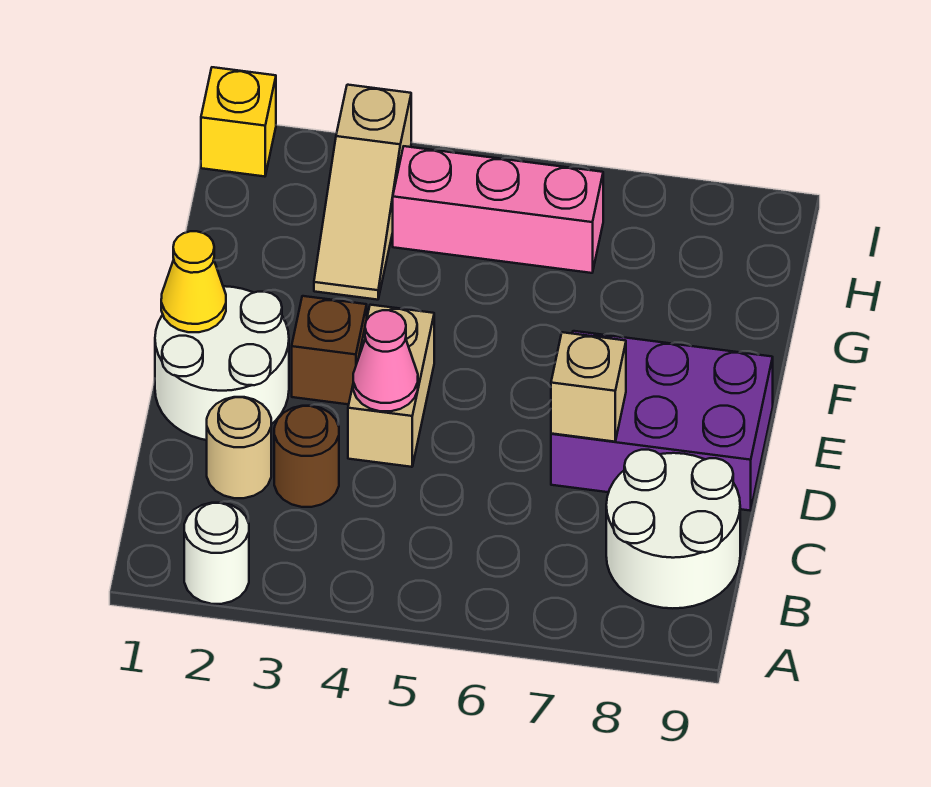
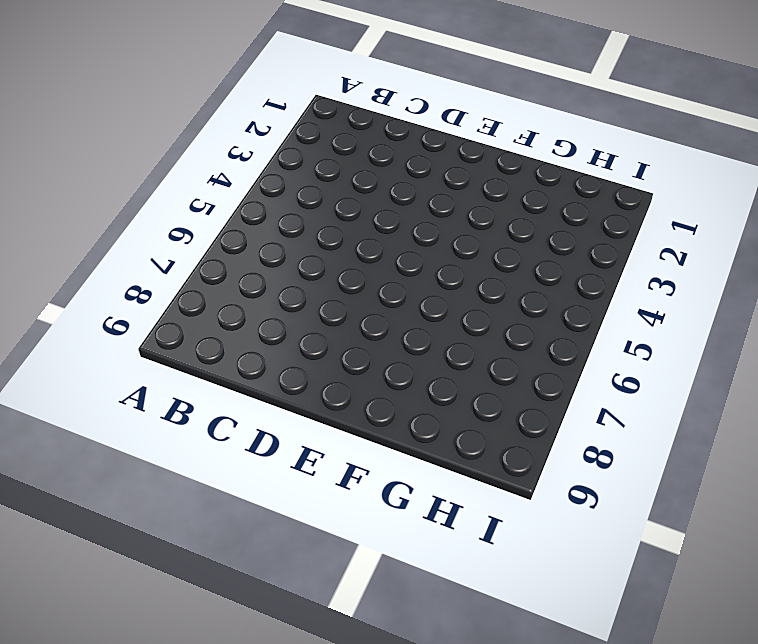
none -> white round brick A2 level 1
none -> white round brick B8:C9 level 1
none -> tan round brick C2 level 1

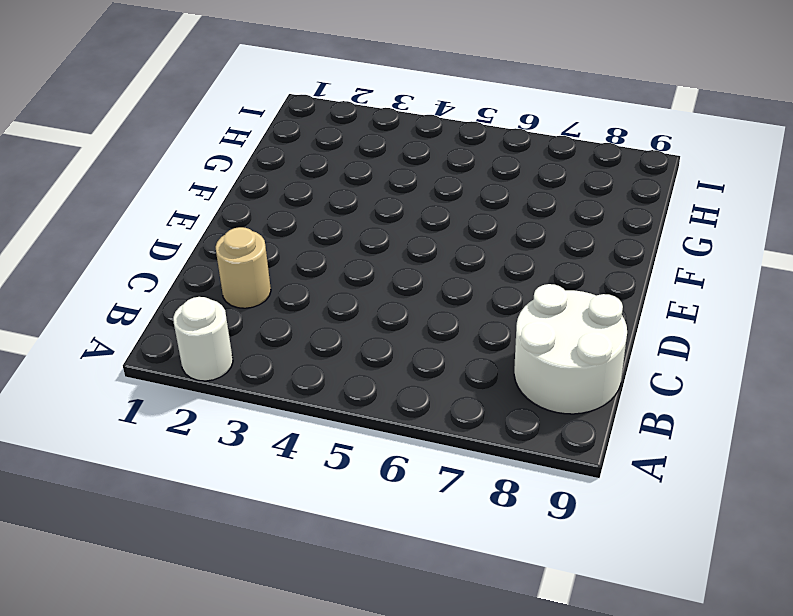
none -> brown round brick C3 level 1
none -> white round brick D1:E2 level 1
none -> tan brick D4:E4 level 1

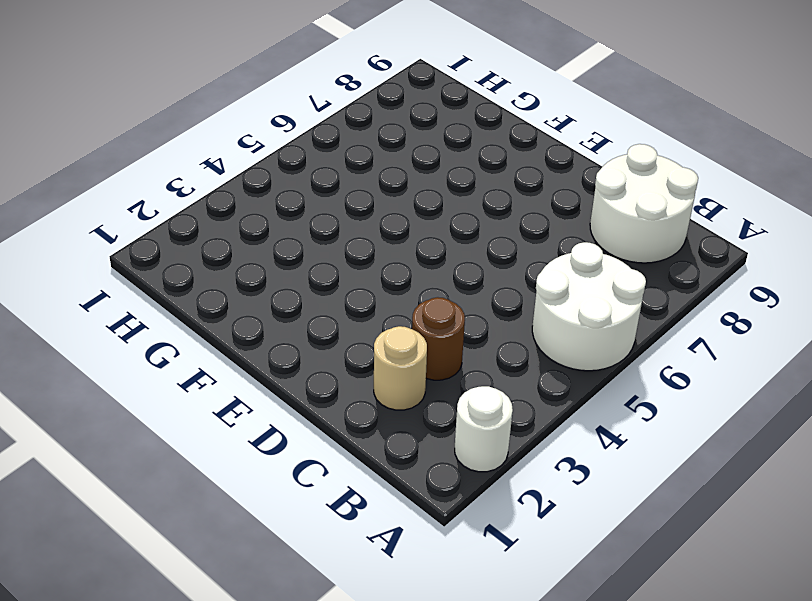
white round brick A5:B6 level 1 -> white round brick D1:E2 level 1
none -> tan brick D4:E4 level 1
none -> purple brick D7:E9 level 1
none -> brown brick E3 level 1

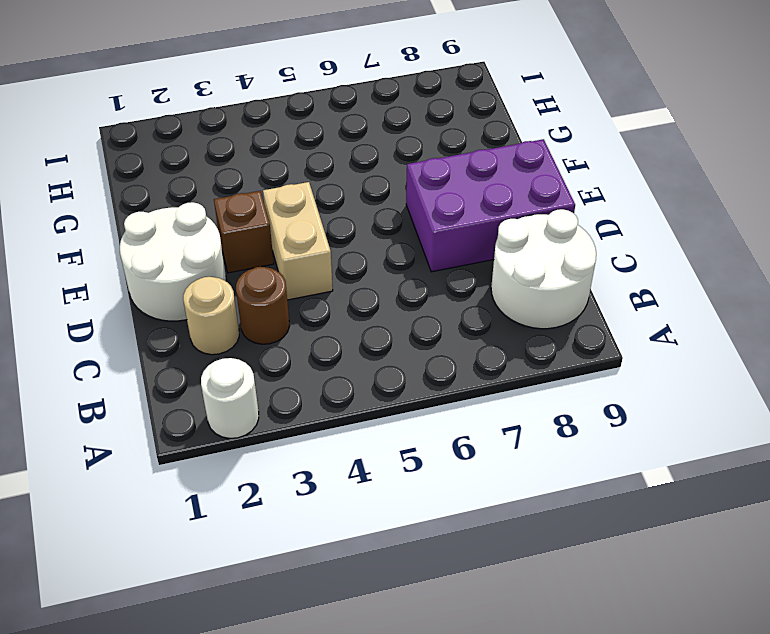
none -> tan slope G3:I3 level 1 top I
none -> pink brick H4:H6 level 1
none -> yellow brick I1 level 1

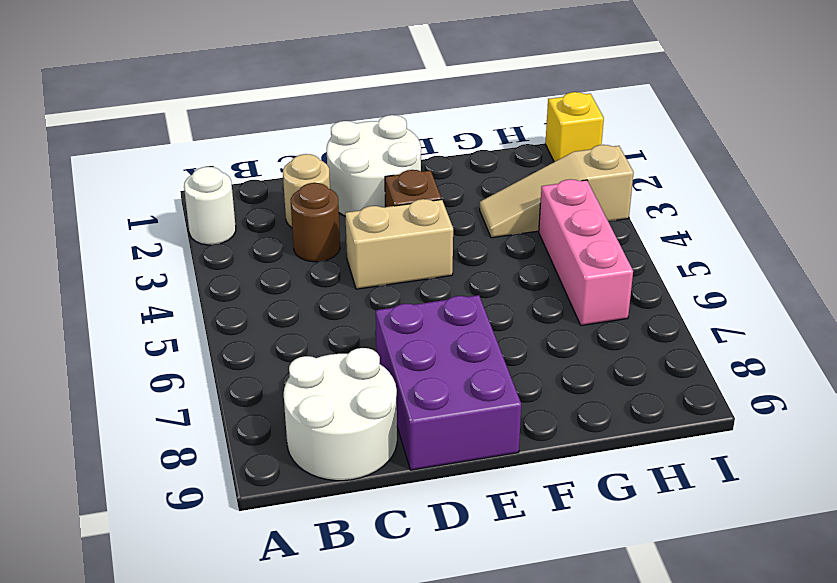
none -> pink cone D4 level 2
none -> tan brick D7 level 2
none -> yellow cone E1 level 2

